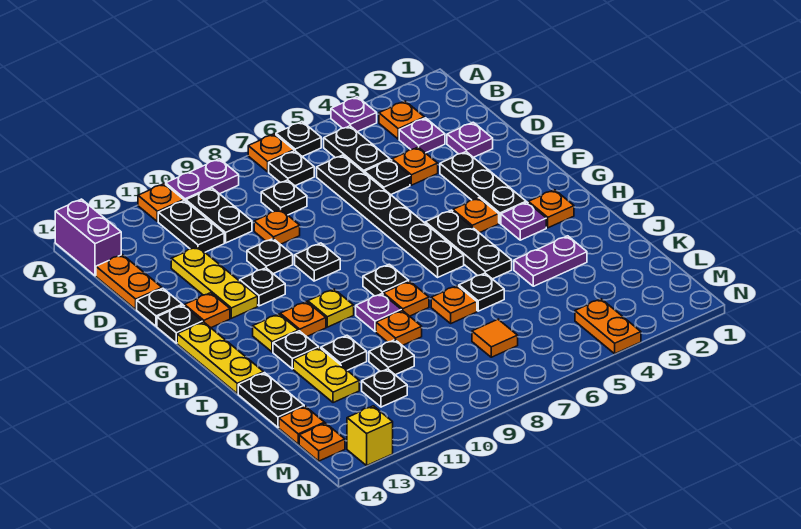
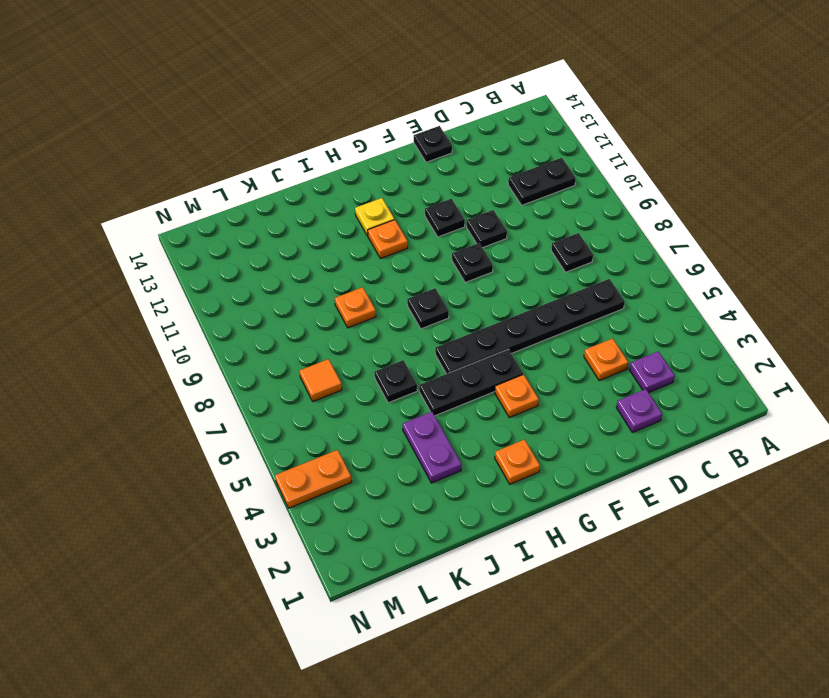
none -> purple plate A4 level 1
none -> black plate A6 level 1
none -> orange plate A7 level 1
none -> purple plate A9:A10 level 1

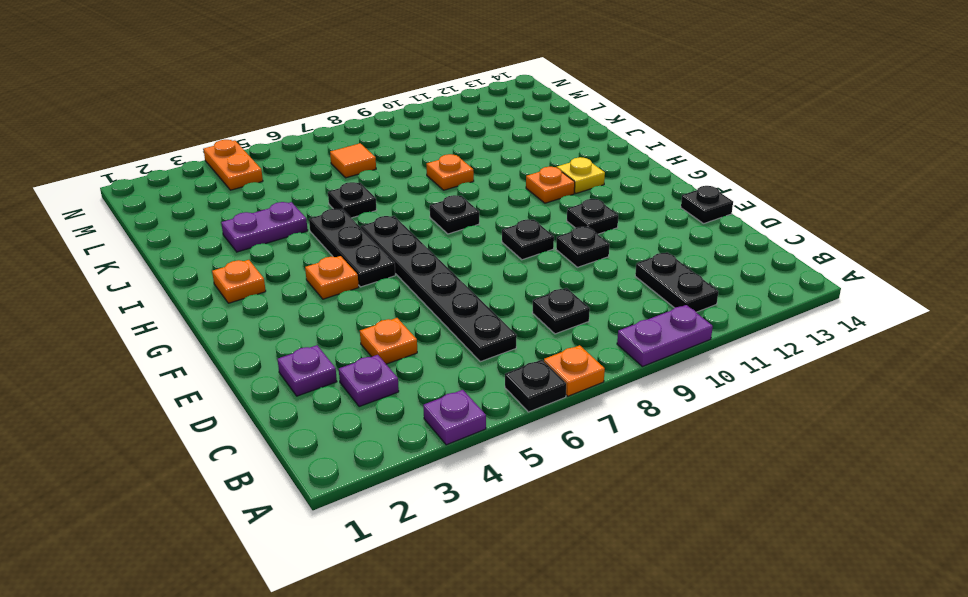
none -> orange plate A11 level 1
none -> purple brick A14:B14 level 1
none -> orange plate B3 level 1
none -> black plate B5:C5 level 1

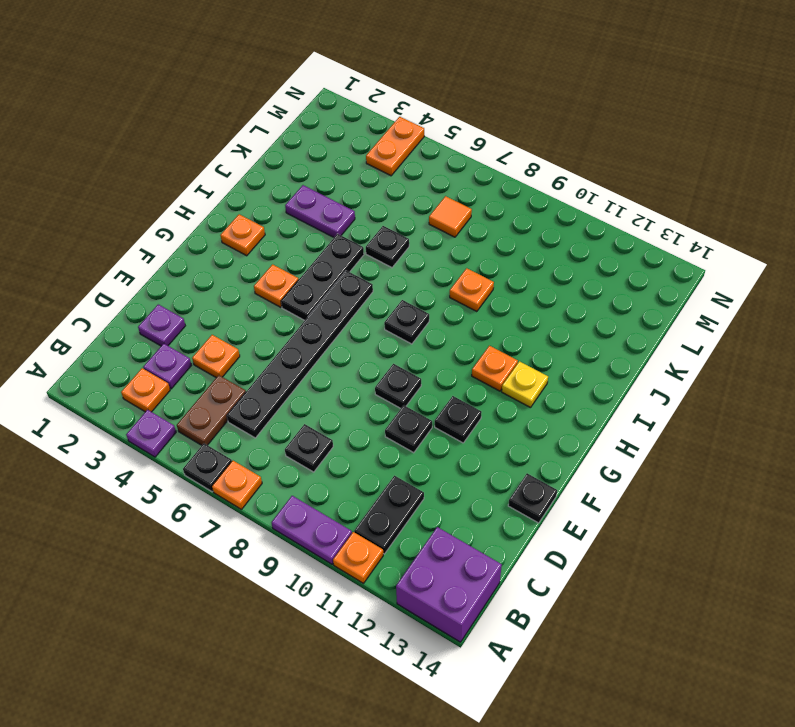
purple brick A13:B14 level 1 -> purple brick A14:B14 level 1
brown plate B5:C5 level 1 -> black plate B5:C5 level 1
none -> black plate B7 level 1
none -> black plate B10:C10 level 1
none -> orange plate C14:D14 level 1
none -> black plate D5 level 1

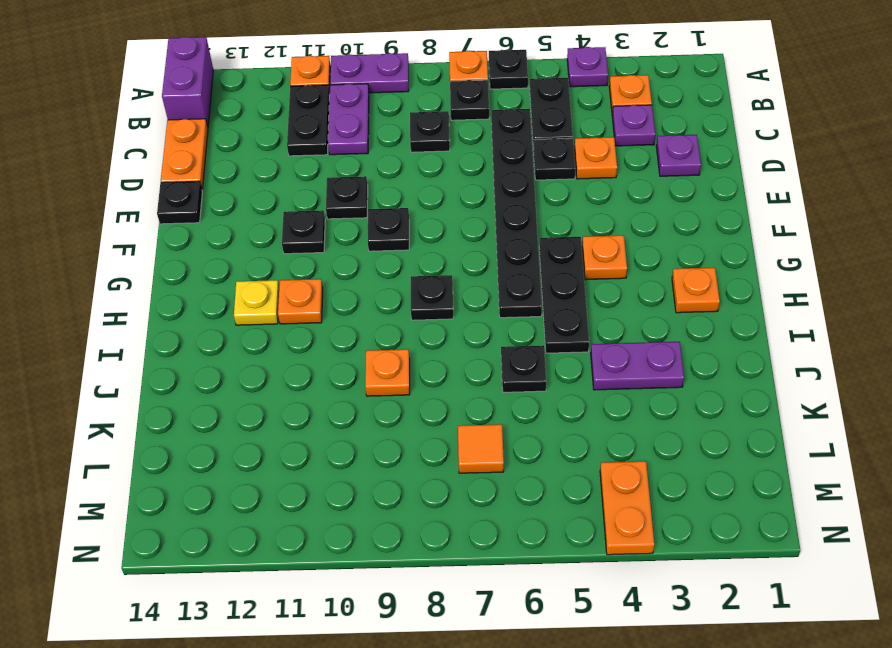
purple plate B10:C10 level 1 -> black plate B10:C10 level 1
none -> orange plate D9 level 1
none -> yellow plate D12:F12 level 1
none -> black plate E3:G3 level 1
none -> orange plate F13 level 1

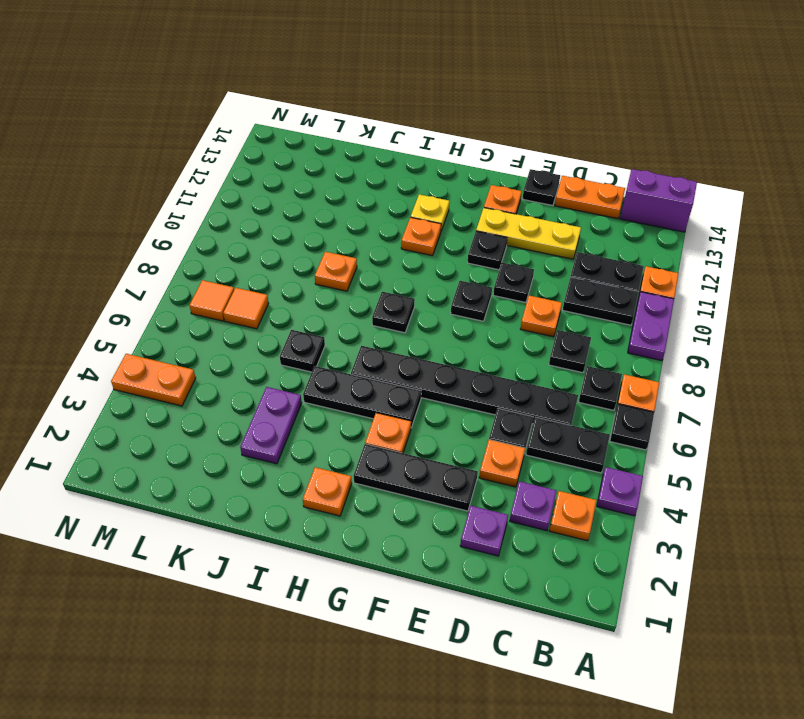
orange tile M7 level 1 -> none
none -> black plate F14 level 1
none -> yellow plate G14:I14 level 1
none -> purple plate H3 level 1
none -> yellow plate H10 level 1

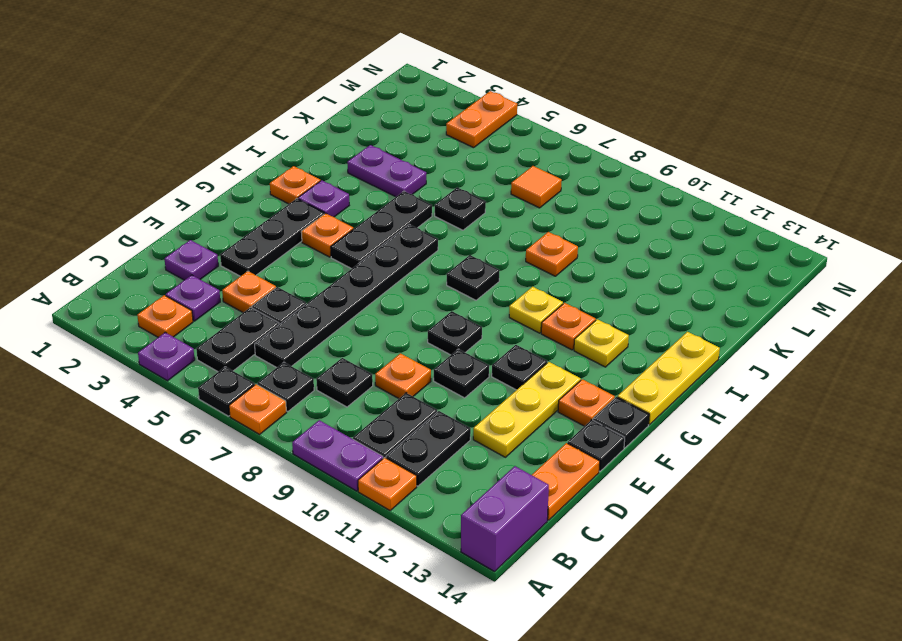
none -> orange plate I8 level 1
none -> purple plate I9 level 1
none -> black plate I12 level 1
none -> orange plate J7 level 1

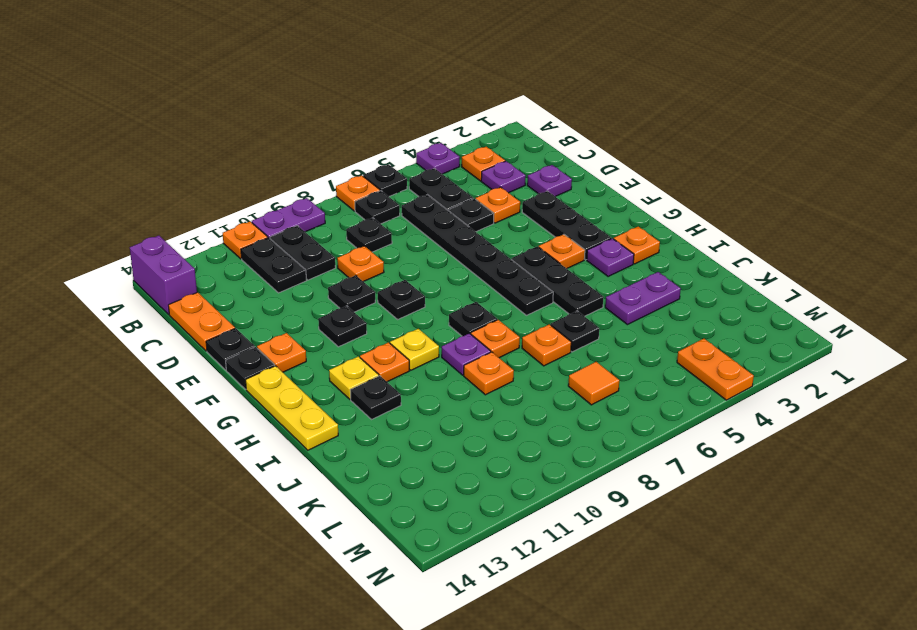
none -> yellow plate D12:F12 level 1
none -> black plate J11 level 1
none -> yellow plate J12:K12 level 1
none -> black plate J14:K14 level 1

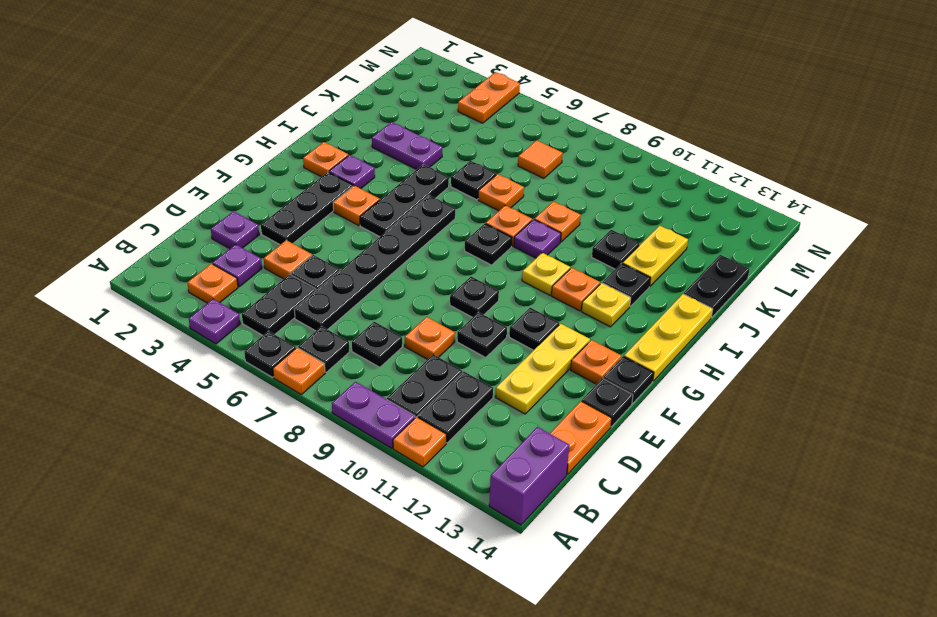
none -> black plate K10 level 1
none -> black plate L11 level 1
none -> orange plate L14 level 1
none -> orange plate M14 level 1

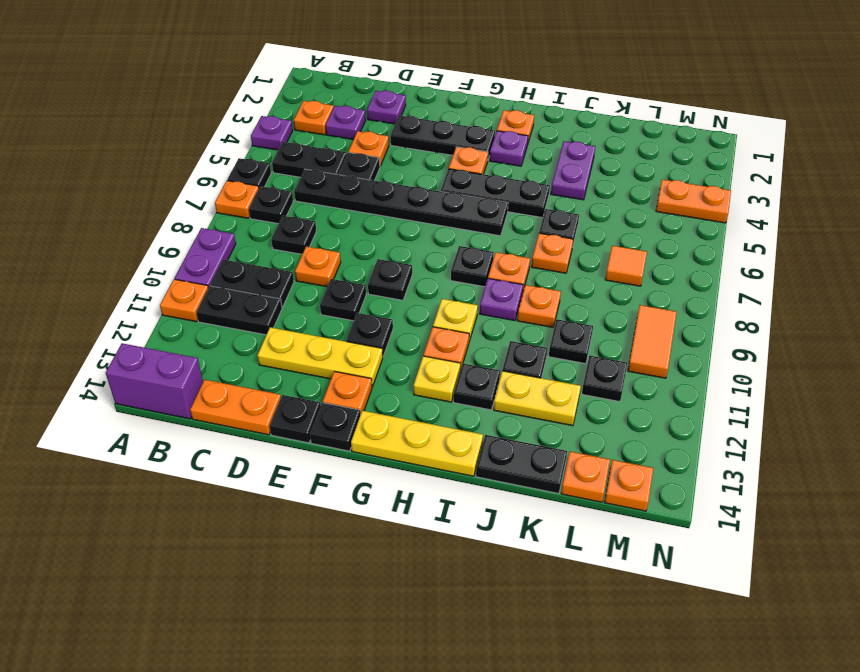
orange tile M9:M10 level 1 -> none
none -> yellow brick N13 level 1

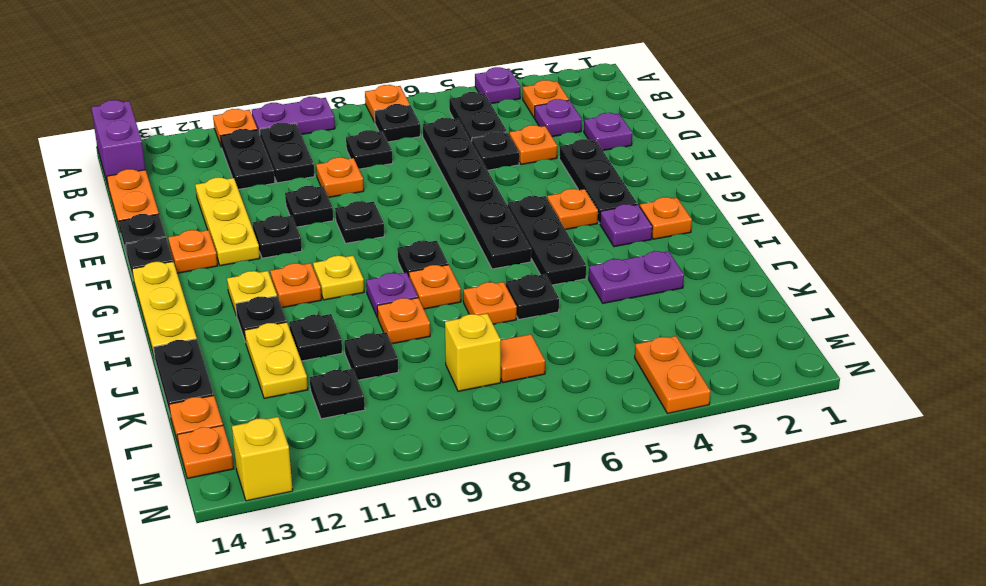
yellow brick L8 level 1 -> none
none -> black plate A6 level 1

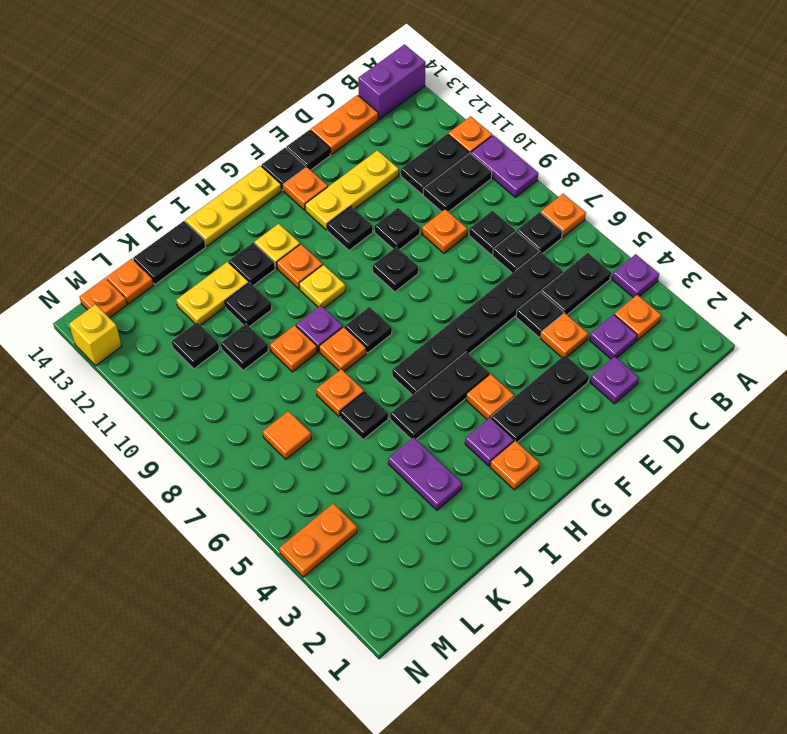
black plate C7 level 1 -> black plate A6 level 1

